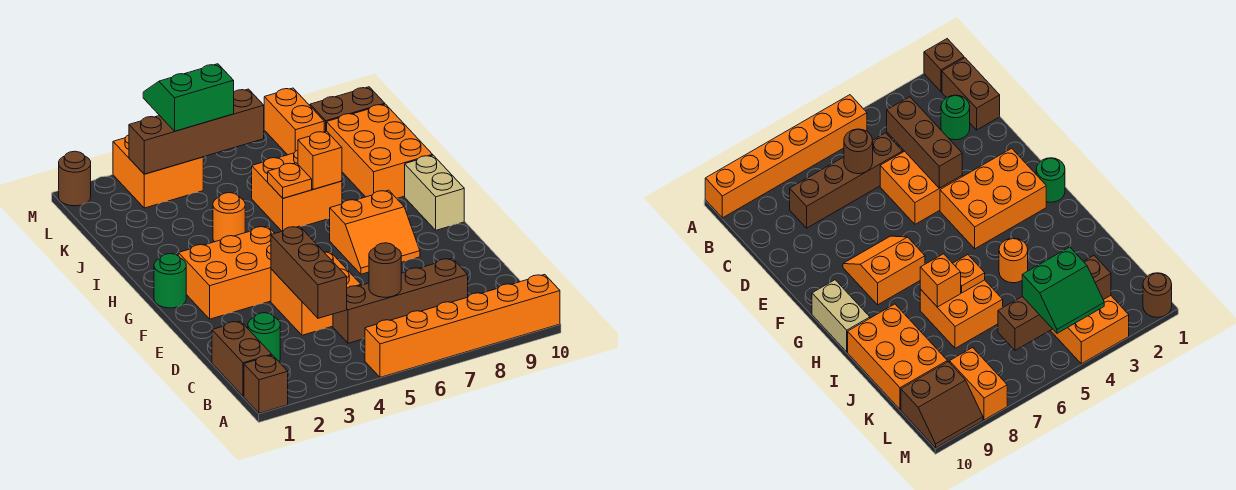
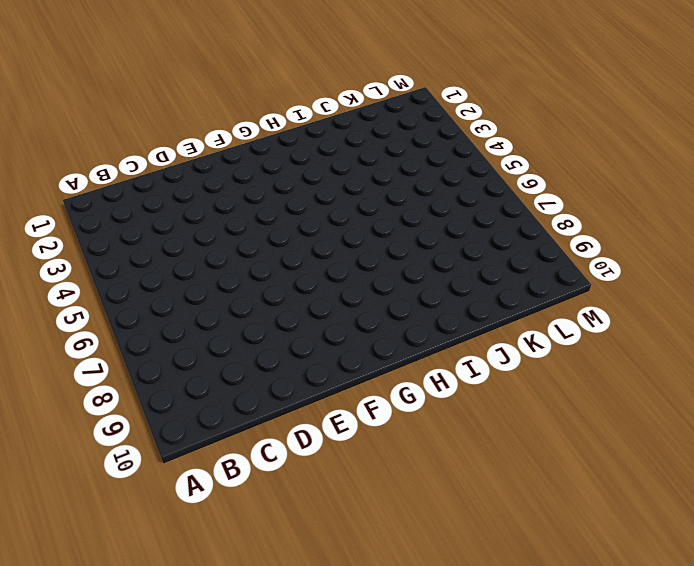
none -> brown brick A1 level 1
none -> orange brick A5:A10 level 1
none -> brown brick B1:C1 level 1

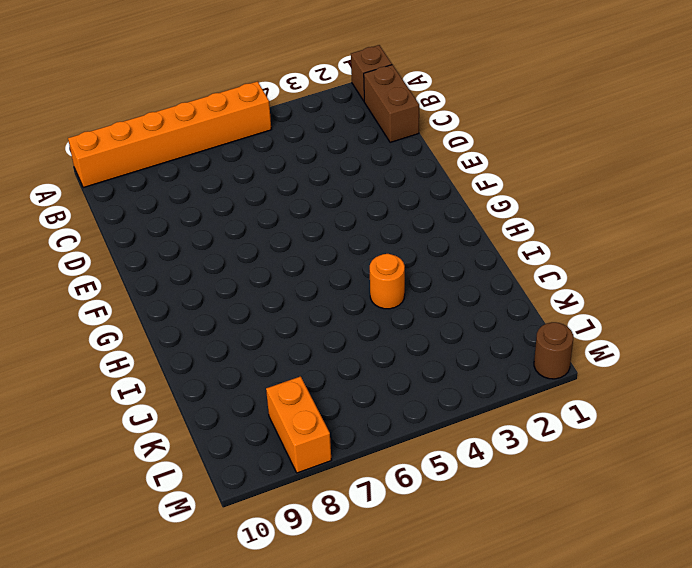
none -> green round brick C2 level 1
none -> brown brick C5:C8 level 1
none -> orange brick D4:E5 level 1

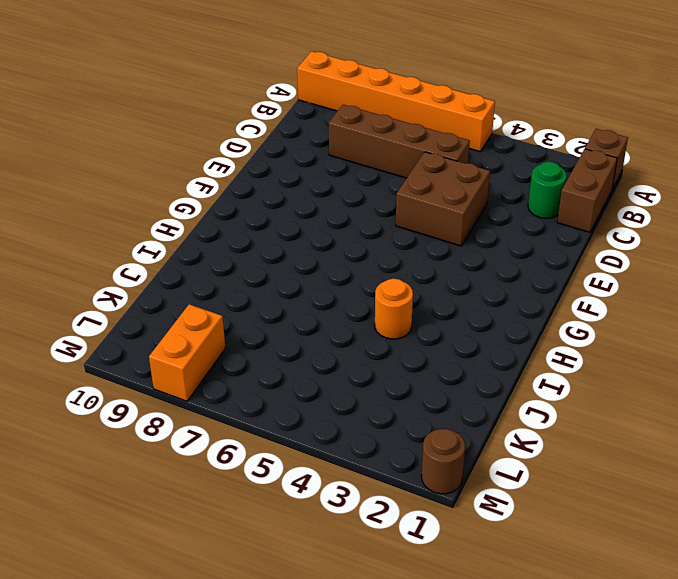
brown brick D4:E5 level 1 -> orange brick D4:E5 level 1
none -> orange brick F2:G4 level 1
none -> orange slope F7:G8 level 1 top G
none -> green round brick G1 level 1

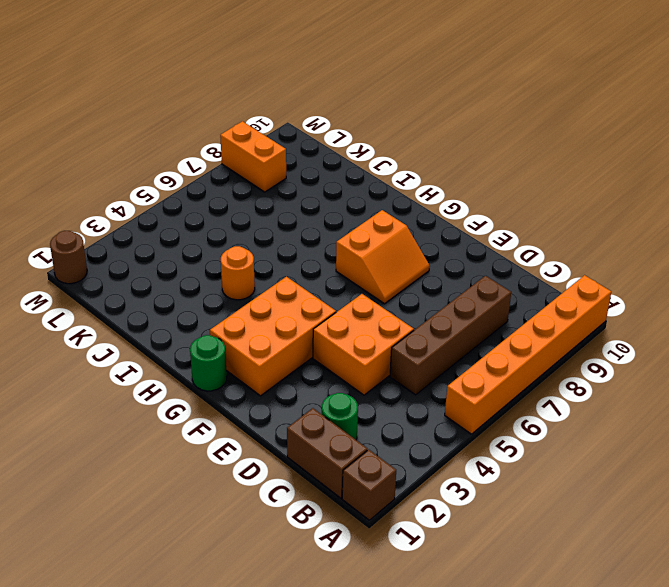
none -> tan brick G10:H10 level 1
none -> orange brick I6:J7 level 1
none -> orange brick I9:K10 level 1

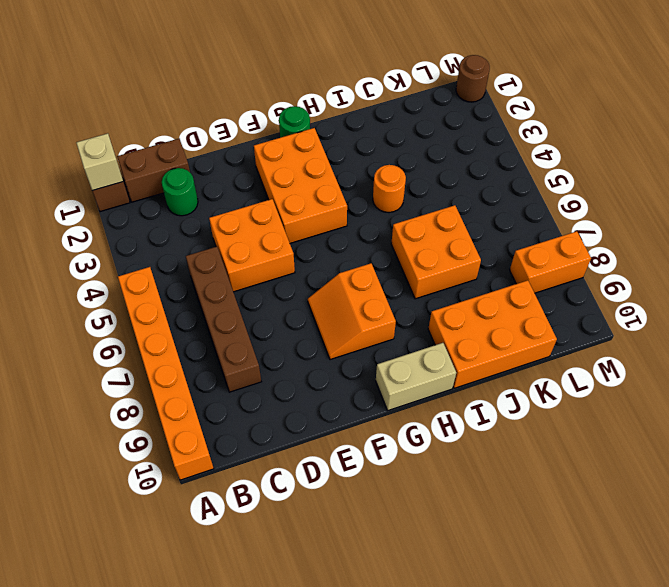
tan brick A1 level 2 -> none
none -> orange brick L3:M4 level 1
none -> brown slope L9:M10 level 1 top L
none -> brown brick C4:E4 level 2

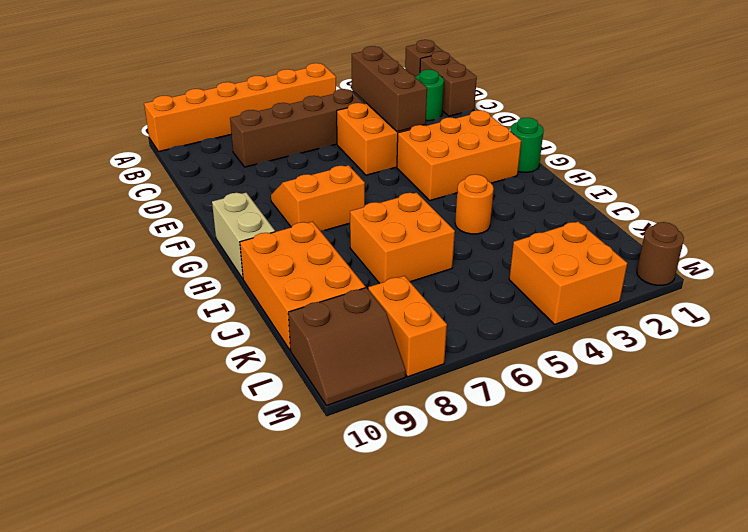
none -> brown round brick C6 level 2
none -> orange plate I6 level 2
none -> orange brick I7 level 2

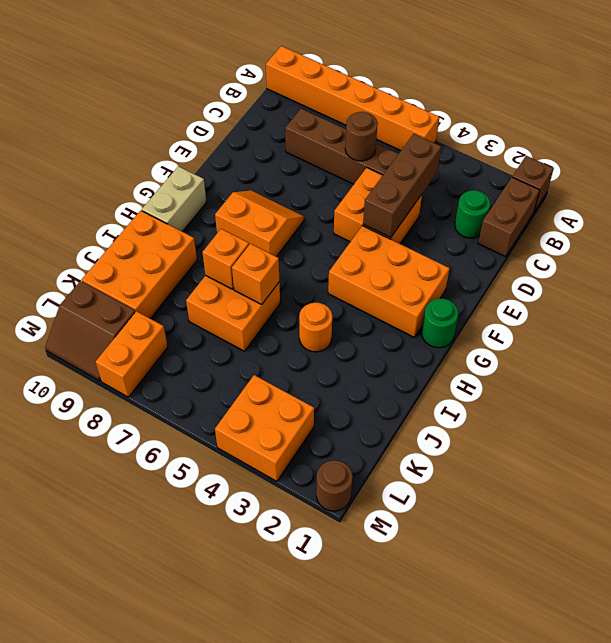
orange brick I6 level 2 -> orange plate I6 level 2
none -> brown brick L3:L6 level 2
none -> green slope L4:M5 level 3 top L

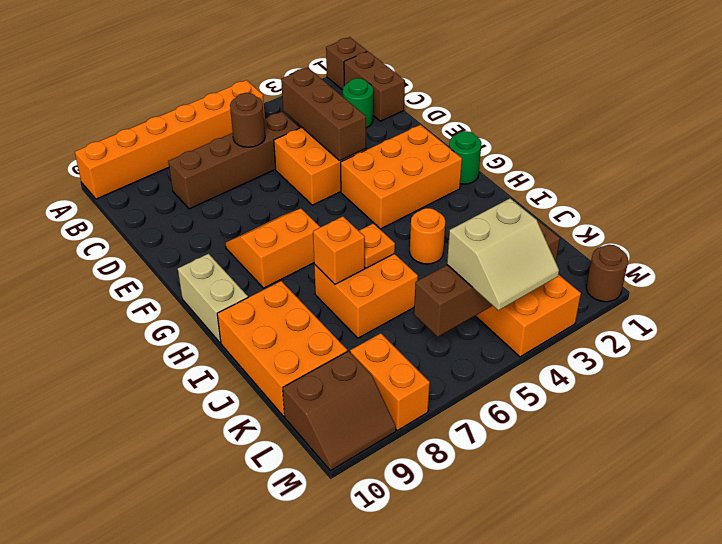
tan slope L4:M5 level 3 top L -> green slope L4:M5 level 3 top L

